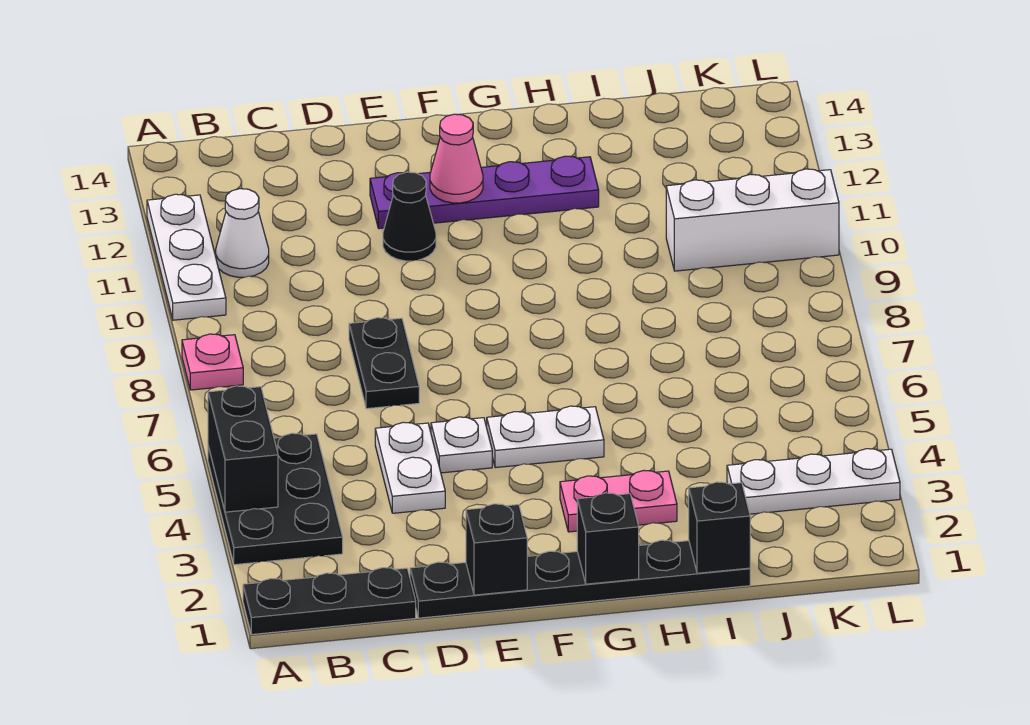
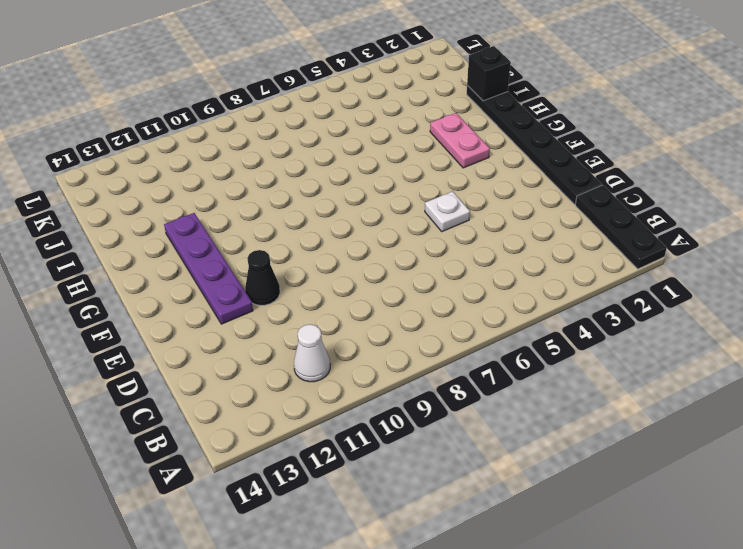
none -> black plate A3:B5 level 1
none -> pink plate A8 level 1
none -> white plate A10:A12 level 1

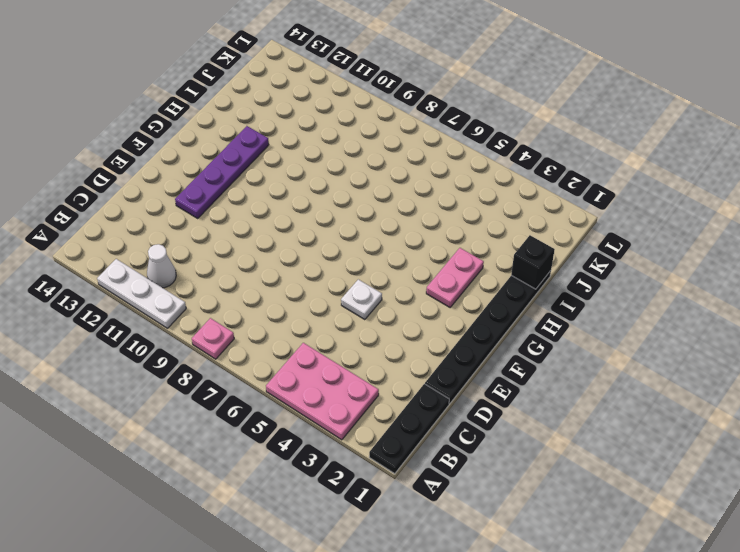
pink plate A3:B5 level 1 -> black plate A3:B5 level 1
none -> white plate D4:D5 level 1
none -> black plate D7:D8 level 1
none -> black cone E11 level 1

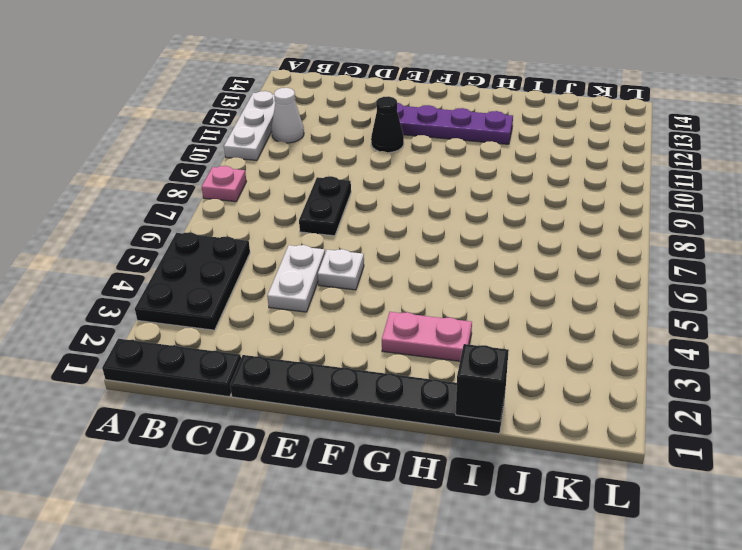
none -> white plate F5:G5 level 1
none -> white plate J3:L3 level 1
none -> white brick J10:L10 level 1

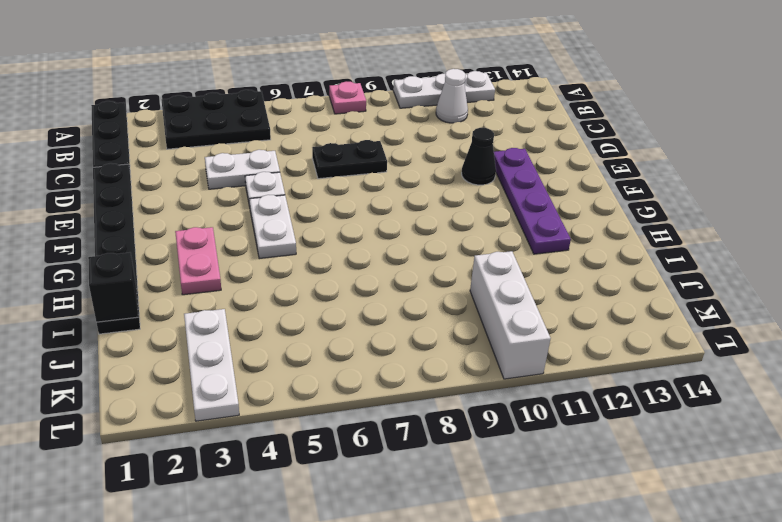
none -> black brick A4:A5 level 2
none -> black brick E1 level 2
none -> pink cone F12 level 2

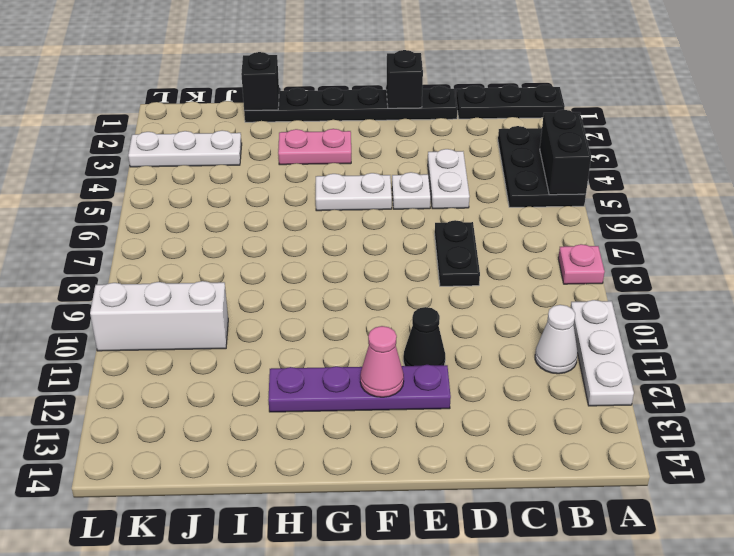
none -> black brick G1 level 2

